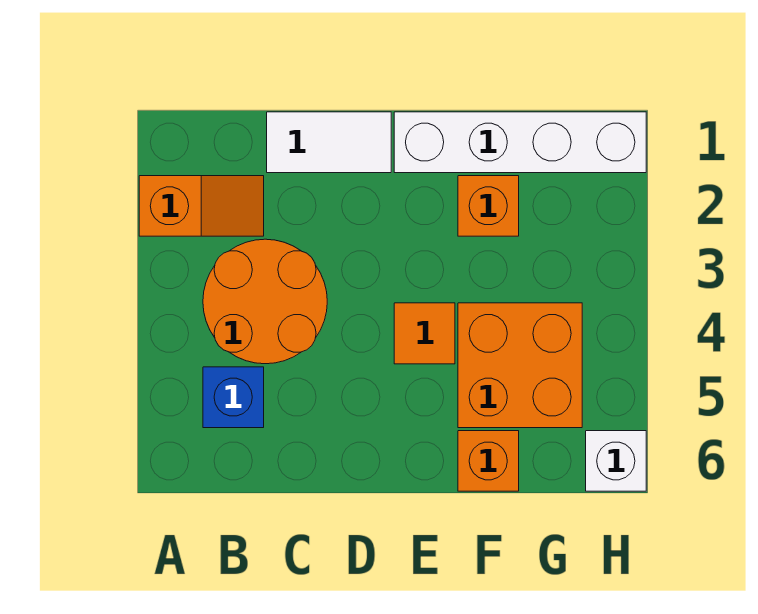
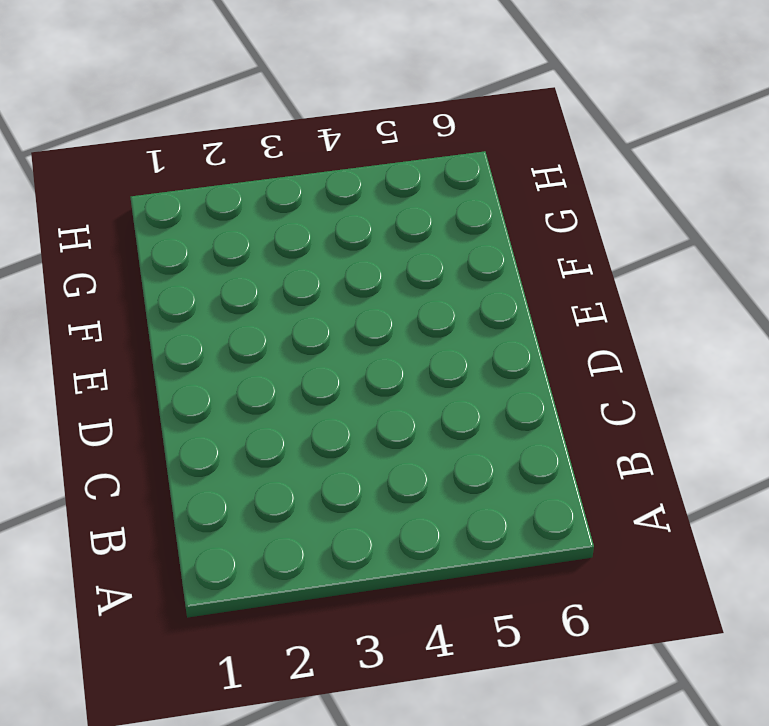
none -> orange slope A2:B2 level 1 top A
none -> orange round brick B3:C4 level 1

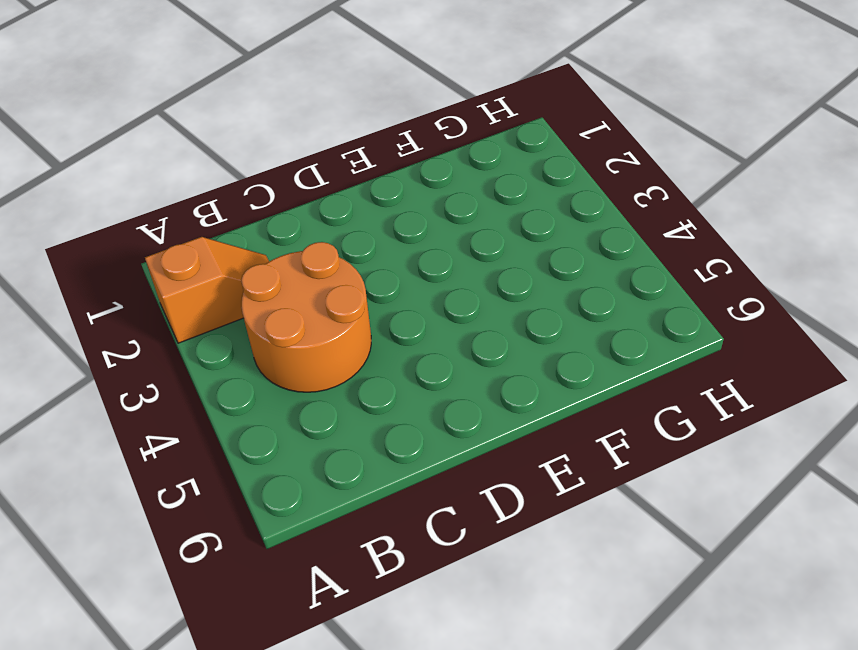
none -> blue brick B5 level 1
none -> white tile C1:D1 level 1

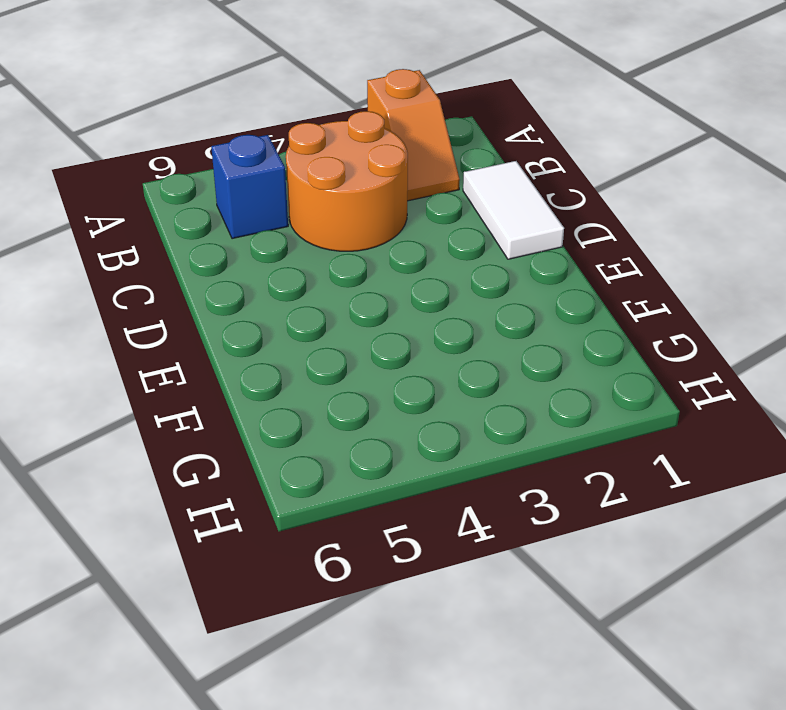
none -> white brick E1:H1 level 1
none -> orange tile E4 level 1

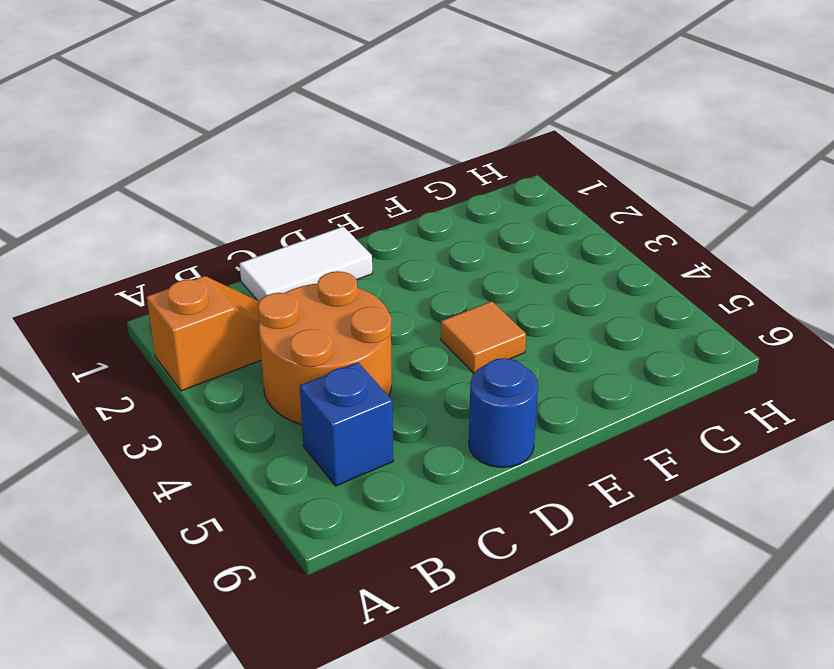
blue round brick D6 level 1 -> none
none -> white brick E1:H1 level 1
none -> orange brick F2 level 1

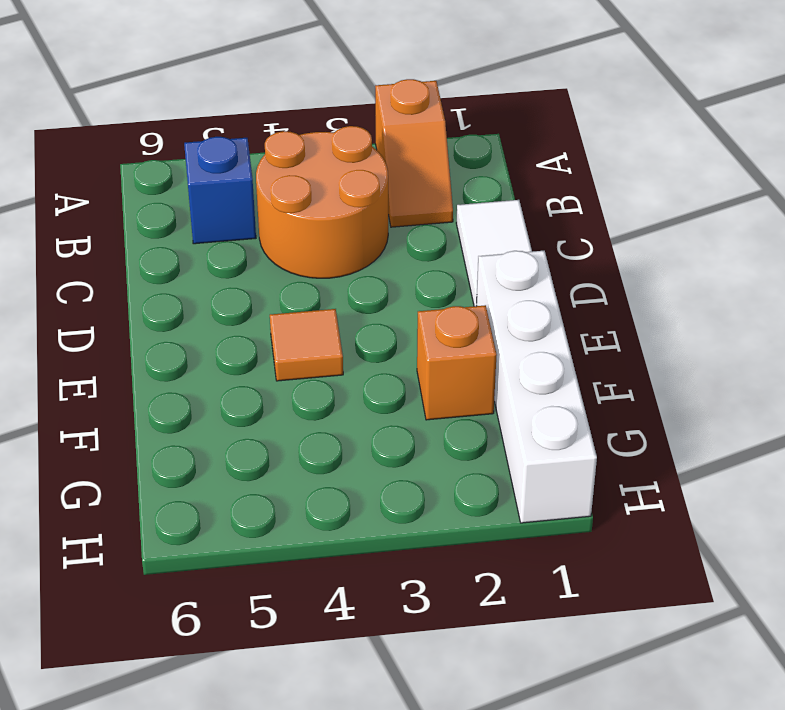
none -> orange brick F4:G5 level 1
none -> orange brick F6 level 1

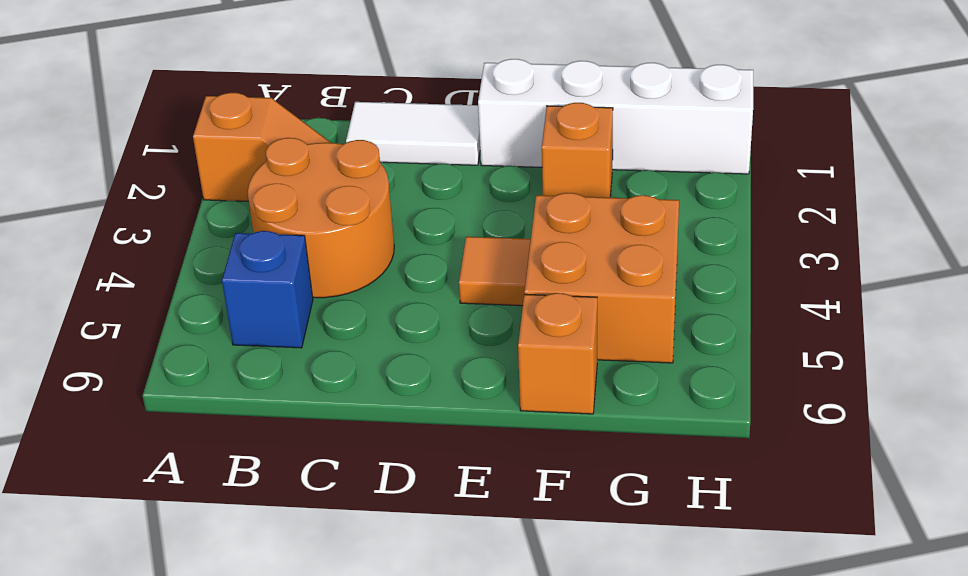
none -> white brick H6 level 1

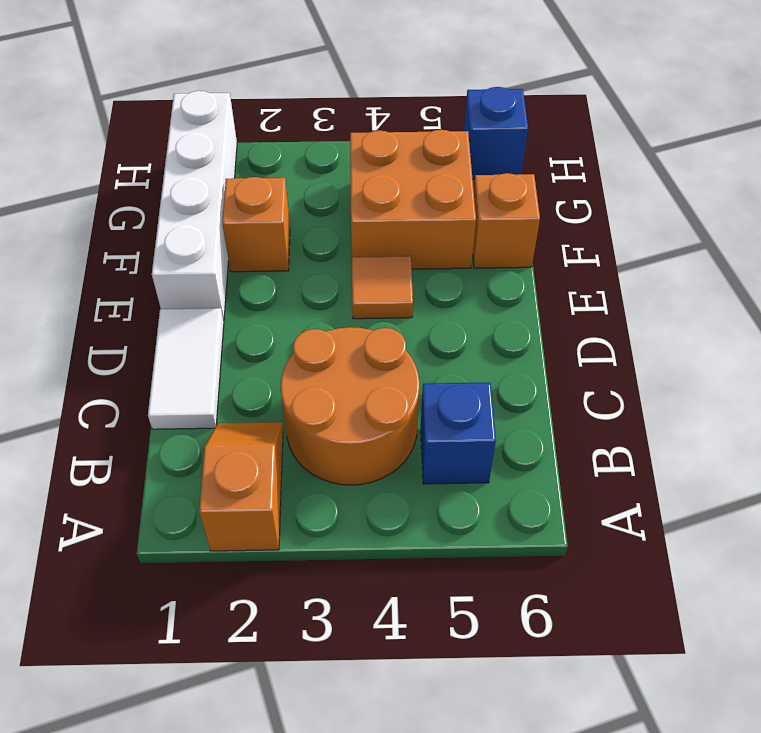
blue brick H6 level 1 -> white brick H6 level 1

